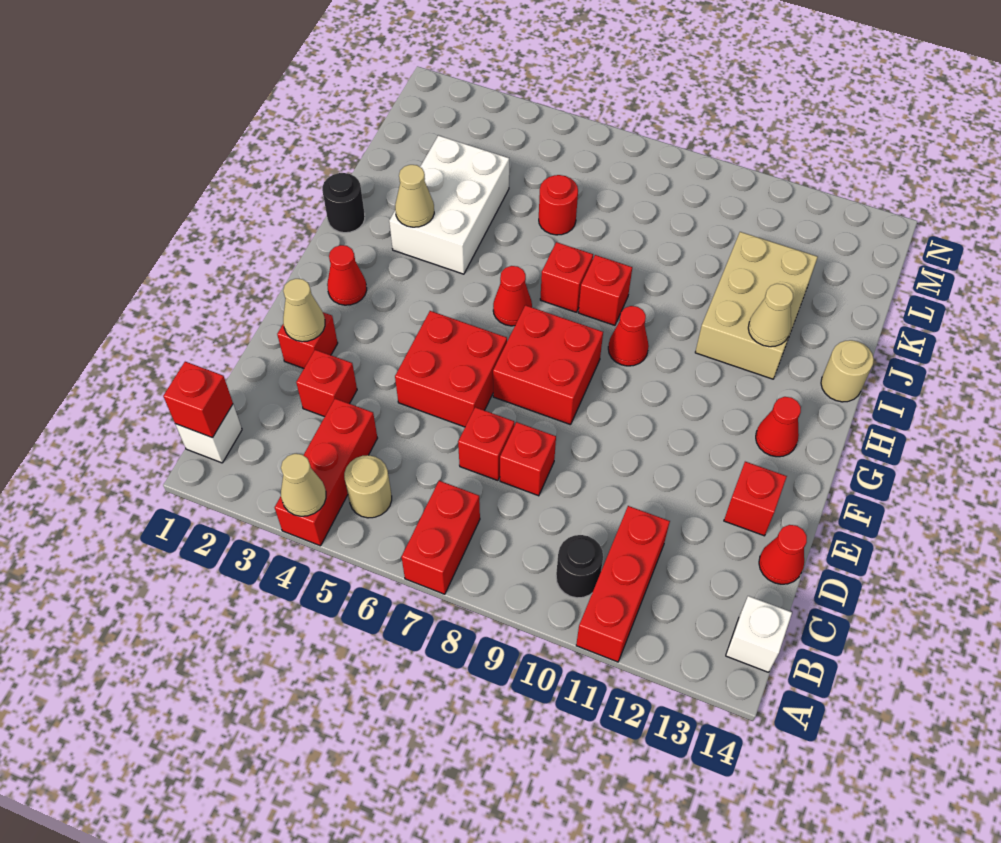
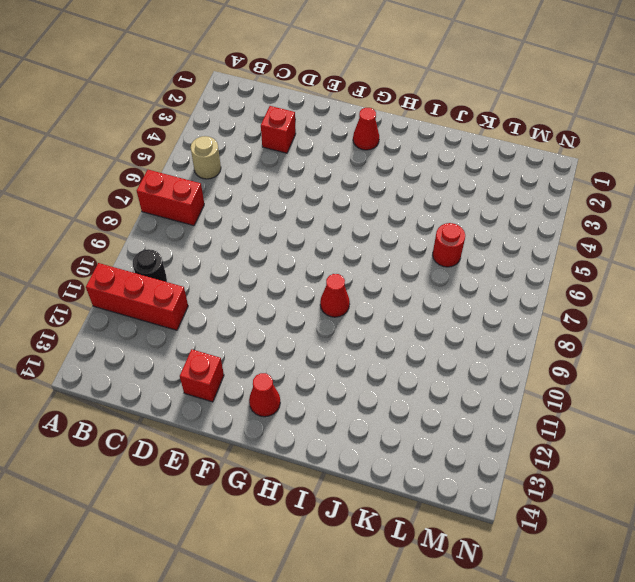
none -> red brick A4:C4 level 1
none -> white brick B1 level 1
none -> white brick B14 level 1
none -> red brick D7 level 1

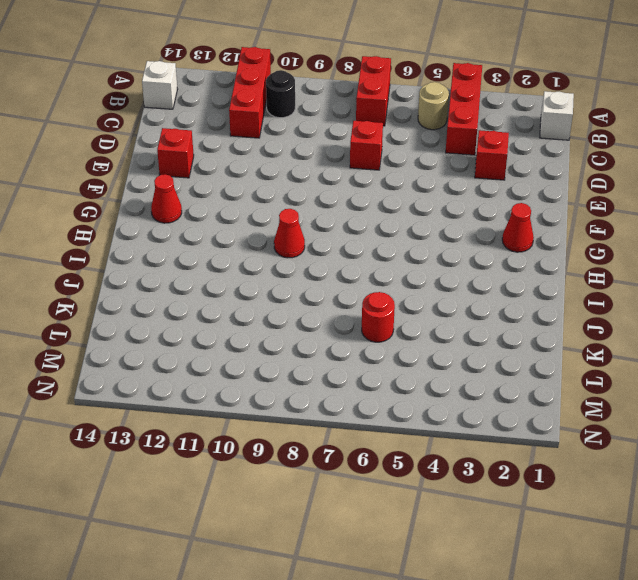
none -> red brick D8 level 1
none -> red cone D14 level 1
none -> red brick E2 level 1
none -> red brick E5:F6 level 1

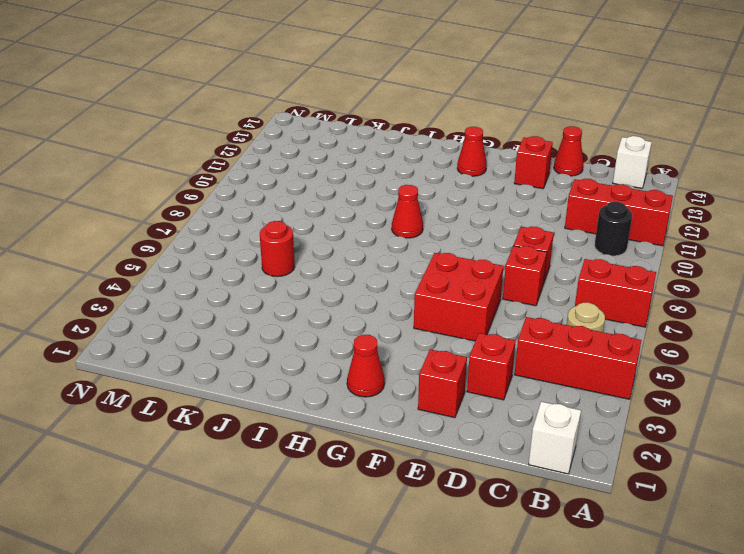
none -> red brick F7:G8 level 1
none -> red cone H6 level 1
none -> black round brick I1 level 1
none -> white brick I3:K4 level 1

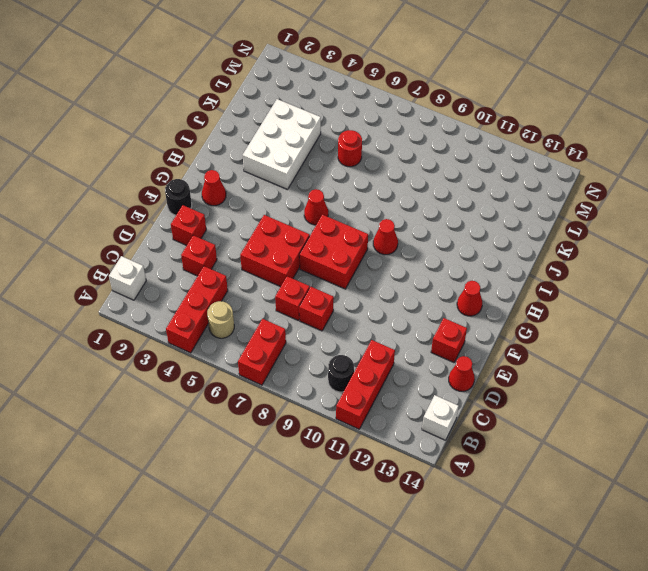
black round brick F1 level 1 -> black round brick I1 level 1
none -> red brick I7 level 1
none -> red brick I8 level 1
none -> tan brick I11:K12 level 1
none -> tan round brick I14 level 1

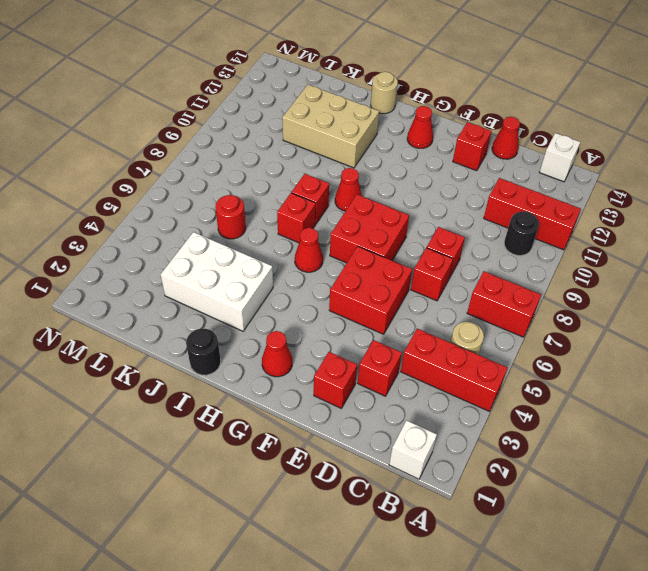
none -> tan cone A4 level 2
none -> red brick B1 level 2
none -> tan cone E2 level 2
none -> tan cone I3 level 2

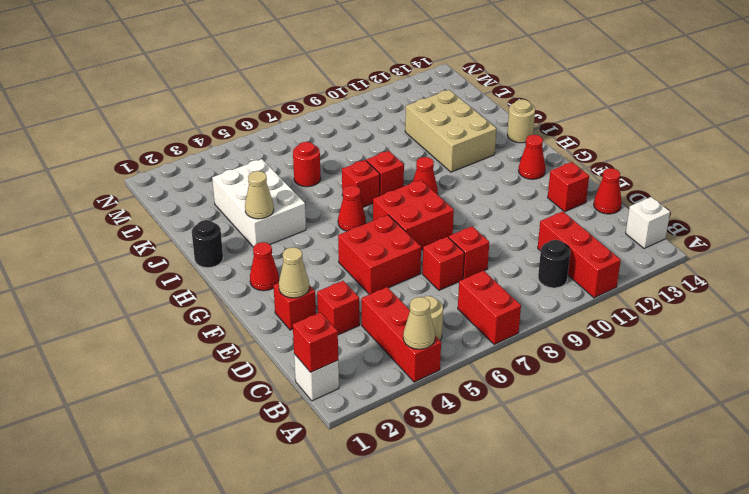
none -> tan cone I12 level 2

